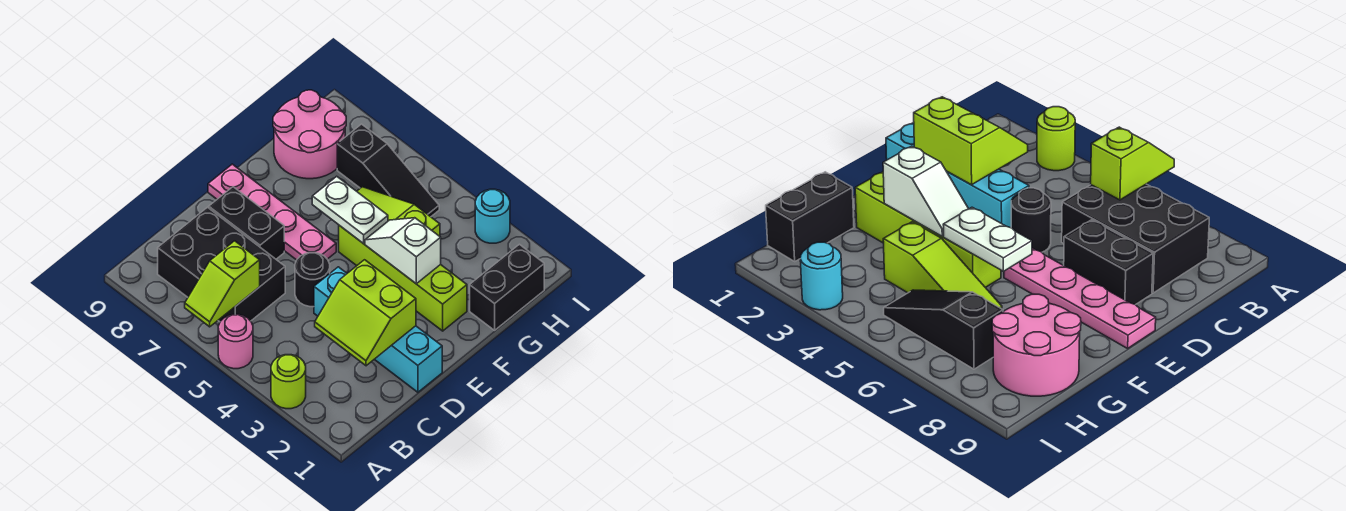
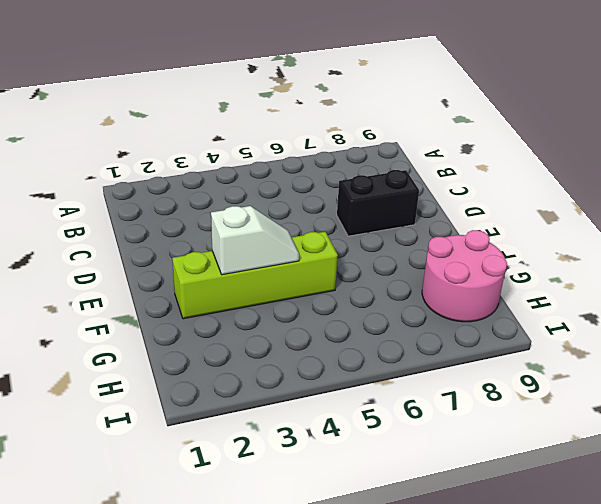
none -> lime round brick A3 level 1
none -> pink round brick A5 level 1
none -> black brick B6:C8 level 1

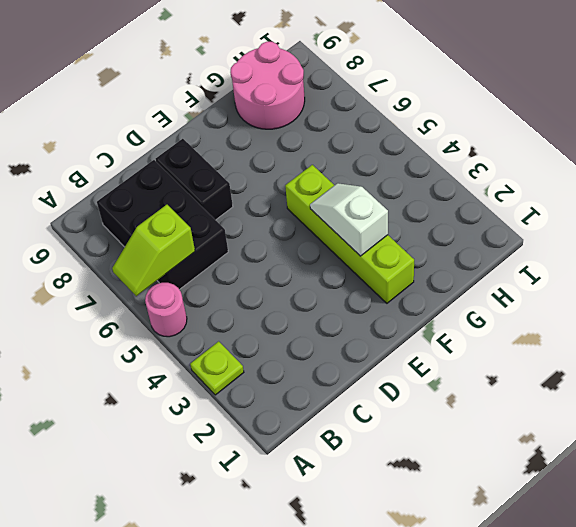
lime plate A3 level 1 -> lime round brick A3 level 1
none -> cyan brick D1:D4 level 1
none -> black round brick D5 level 1
none -> pink plate E6:E9 level 1

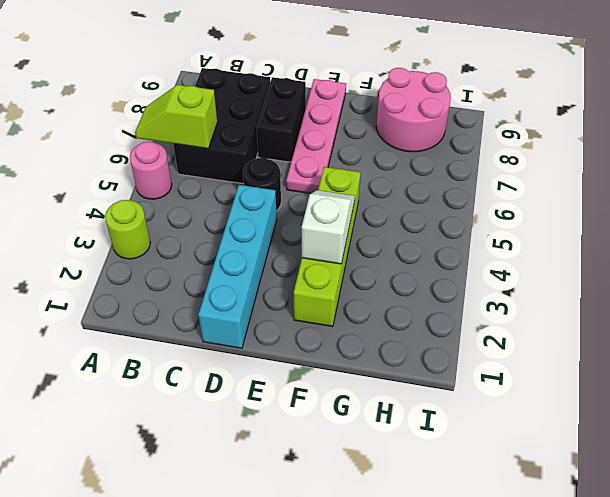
none -> black brick G1:H1 level 1
none -> lime slope G4:G6 level 1 top 4
none -> black slope H5:H7 level 1 top 7

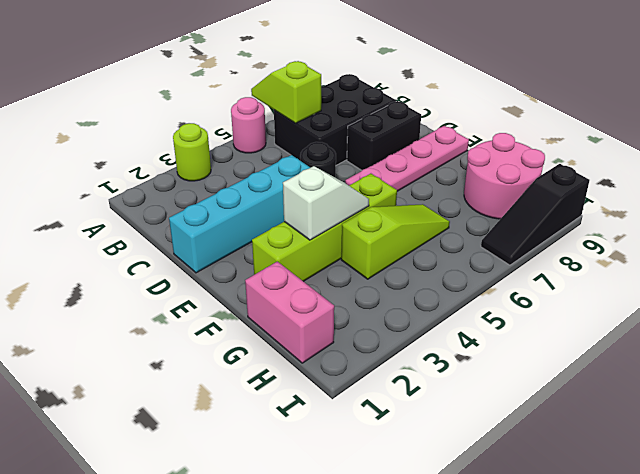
pink brick G1:H1 level 1 -> black brick G1:H1 level 1
black slope I7:I9 level 1 top 9 -> black slope H5:H7 level 1 top 7
none -> cyan round brick I3 level 1
none -> lime slope C2:D3 level 2 top D
none -> white plate F5:F6 level 2

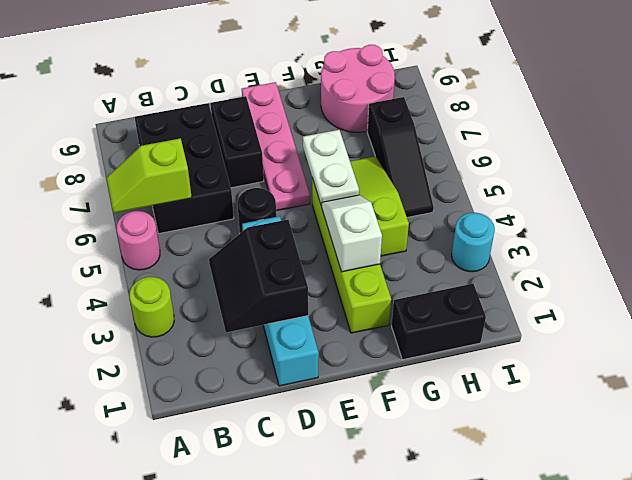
black slope C2:D3 level 2 top D -> lime slope C2:D3 level 2 top D

